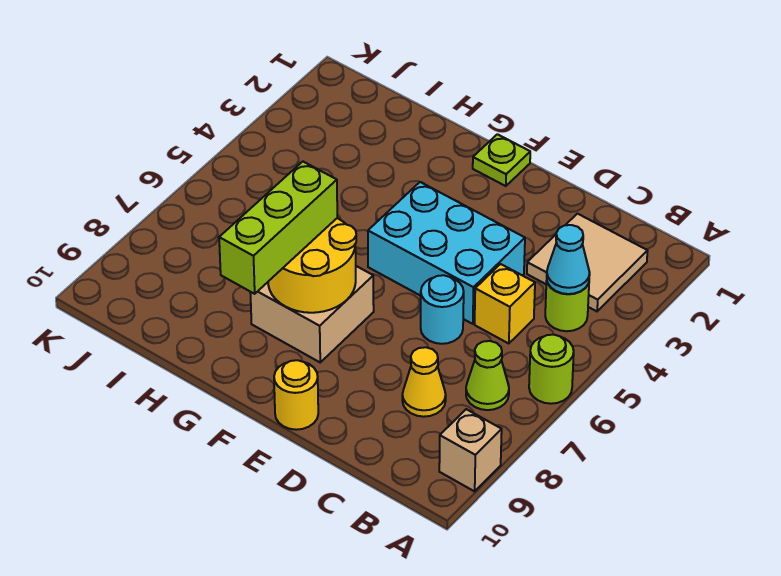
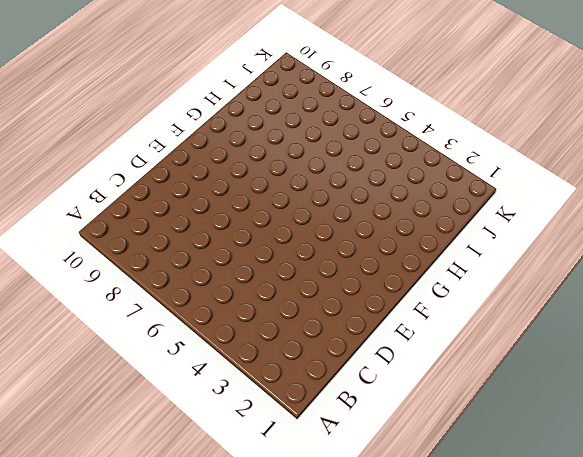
none -> lime round brick A6 level 1
none -> tan brick A9 level 1
none -> tan tile B2:C3 level 1

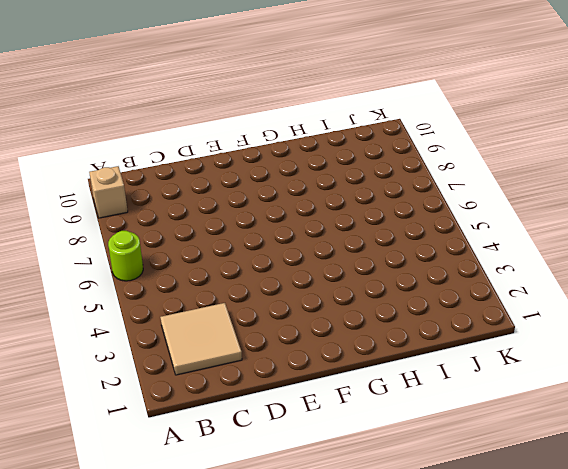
none -> lime round brick B4 level 1
none -> lime cone B7 level 1
none -> yellow brick C5 level 1

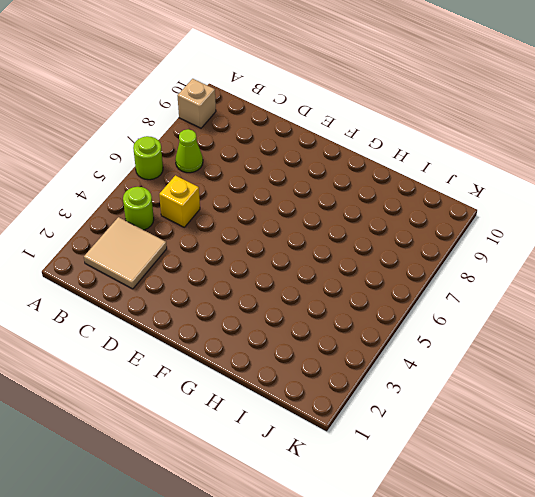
none -> yellow cone C8 level 1
none -> cyan brick D4:F5 level 1
none -> cyan round brick D6 level 1

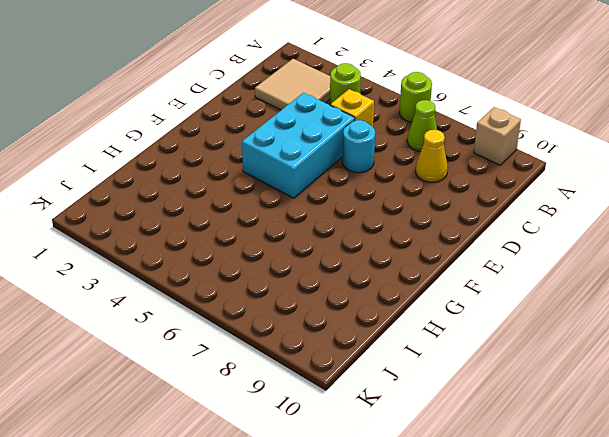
none -> yellow round brick E10 level 1
none -> lime plate F1 level 1
none -> tan brick F7:G8 level 1

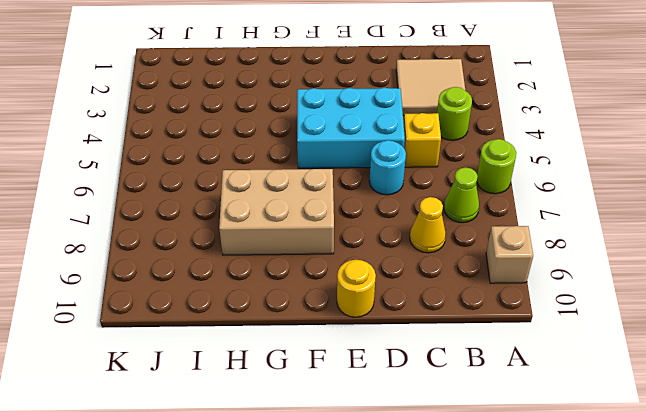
tan brick F7:H8 level 1 -> tan brick F7:G8 level 1
none -> lime plate F1 level 1
none -> cyan cone B4 level 2
none -> yellow round brick F7:G8 level 2

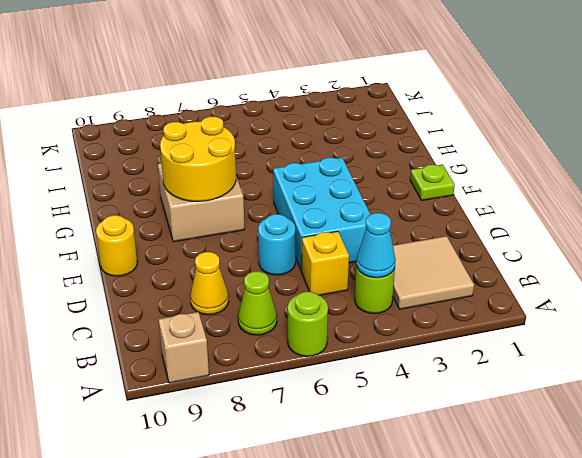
none -> lime brick G7:G9 level 3

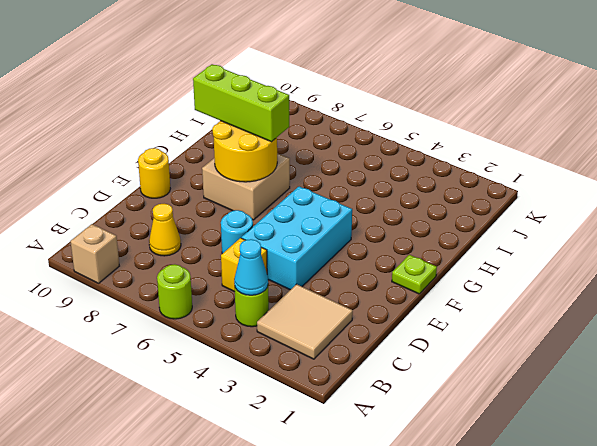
none -> lime cone B7 level 1

